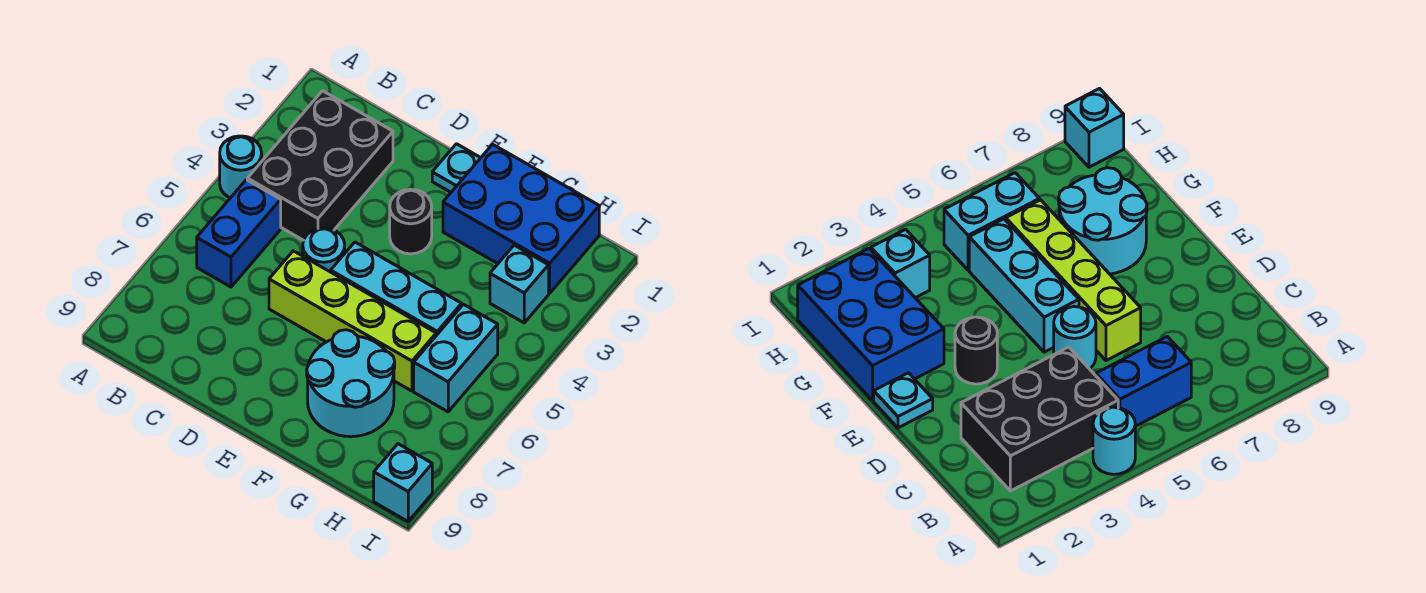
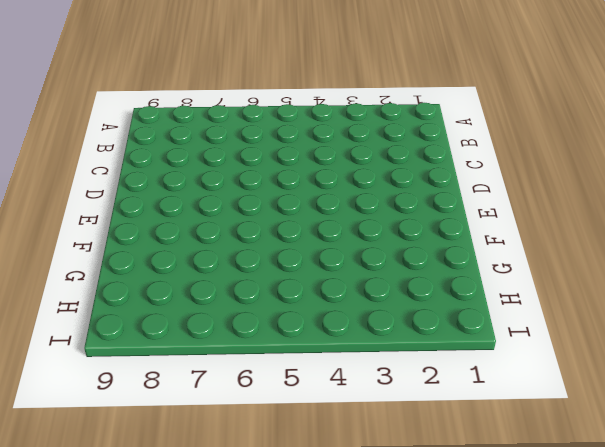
none -> cyan round brick A4 level 1
none -> black brick B2:C4 level 1
none -> blue brick B5:B6 level 1

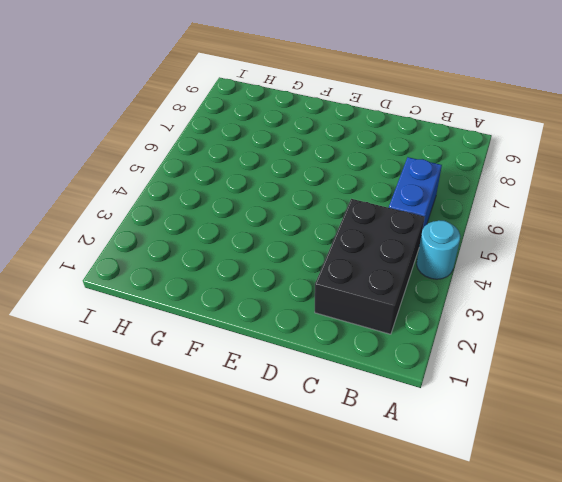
none -> cyan round brick D5 level 1
none -> lime brick D6:G6 level 1
none -> cyan plate E1 level 1

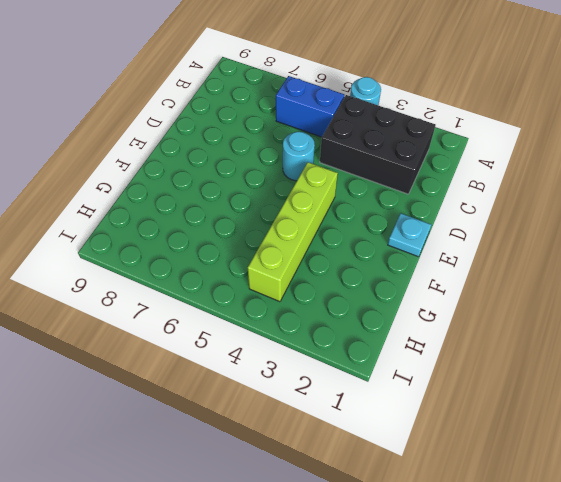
lime brick E4:H4 level 1 -> lime brick D6:G6 level 1
none -> black round brick E3 level 1
none -> cyan brick E5:G5 level 1
none -> blue brick F1:H2 level 1

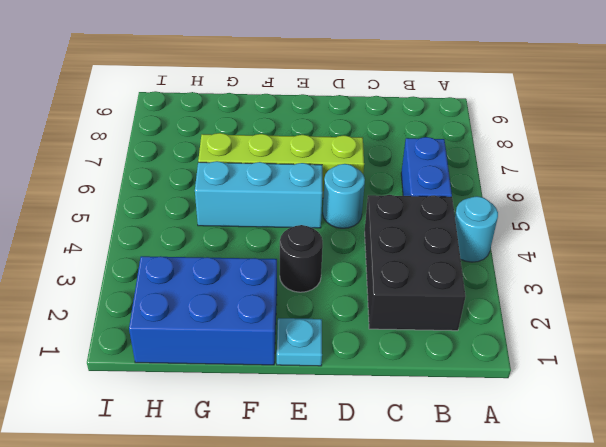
none -> cyan round brick F7:G8 level 1
none -> cyan brick H3 level 1
none -> cyan brick H5:H6 level 1

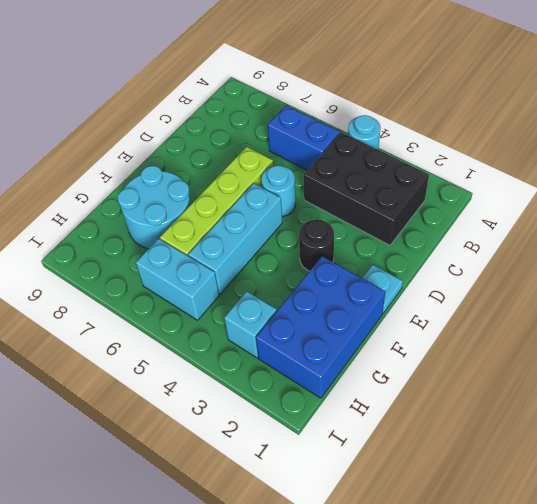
none -> cyan brick I9 level 1

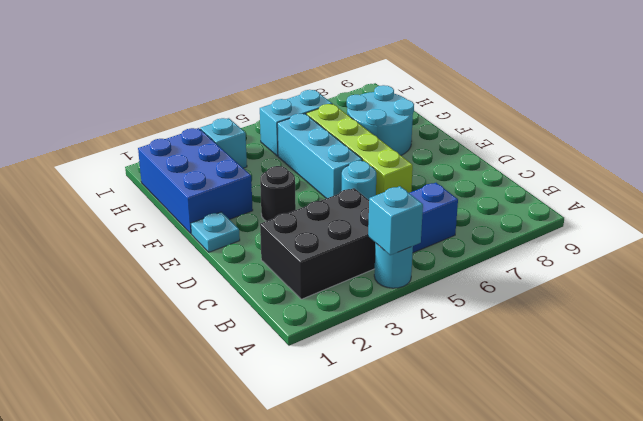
cyan brick A4 level 2 -> cyan brick I9 level 1

